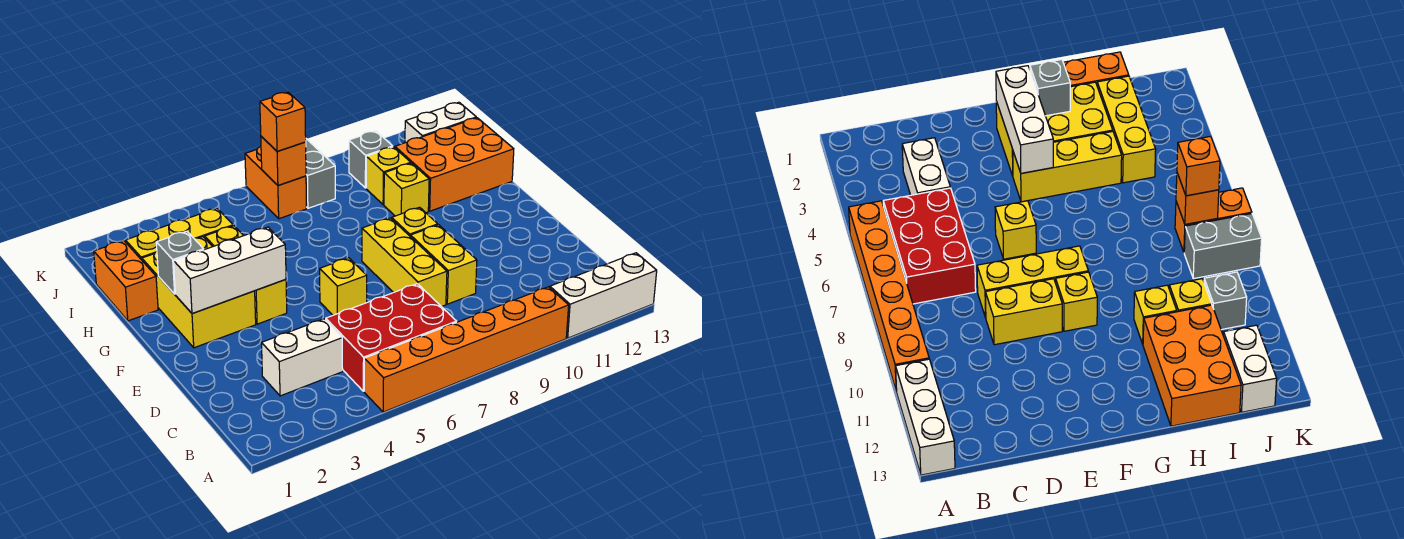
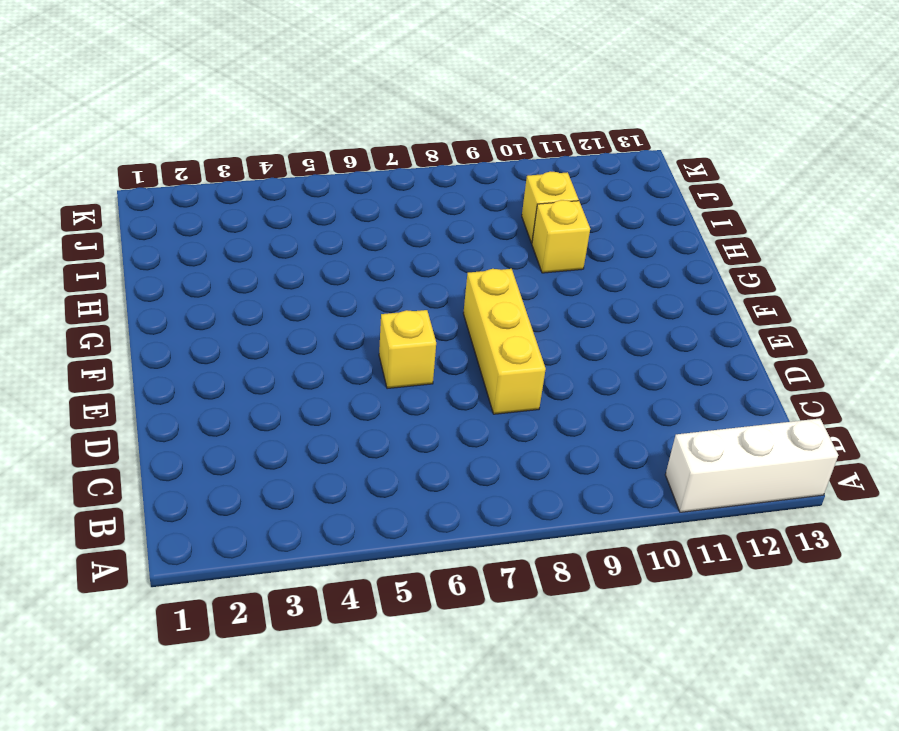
none -> orange brick A5:A10 level 1
none -> red brick B5:C7 level 1
none -> white brick C3:C4 level 1

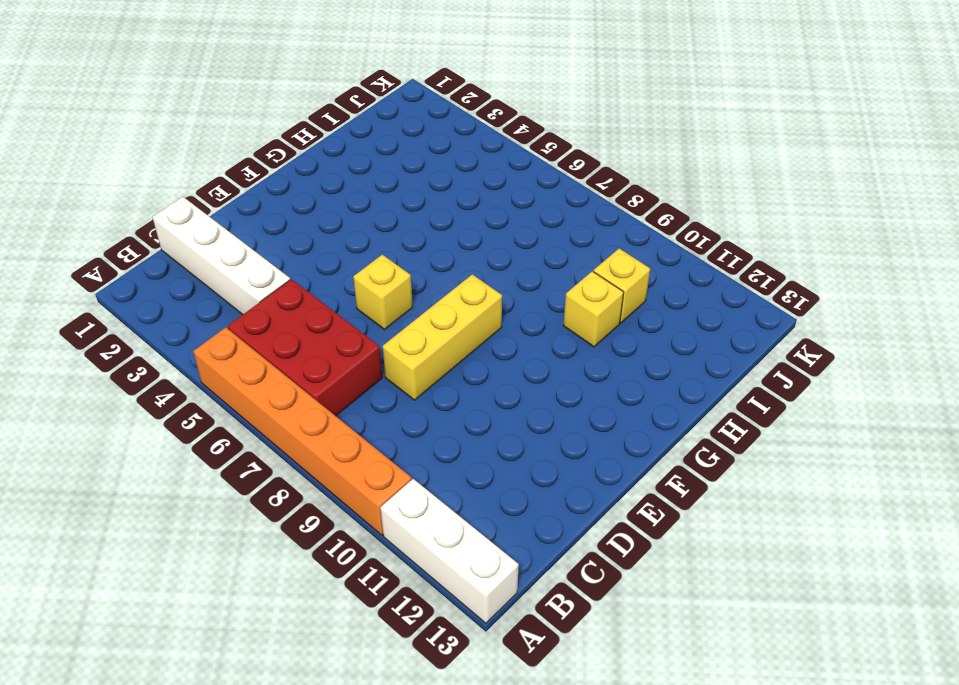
white brick C1:C4 level 1 -> white brick C3:C4 level 1
none -> yellow brick D9:E9 level 1
none -> yellow brick F2:H3 level 1
none -> yellow brick F4:H4 level 1

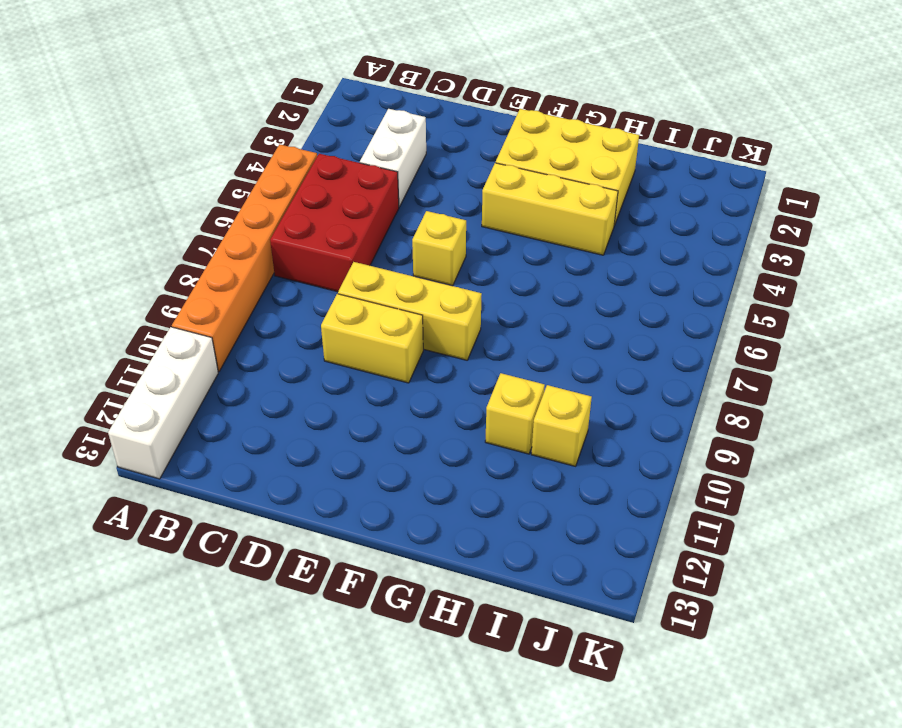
none -> yellow brick F9 level 1
none -> orange brick H1:I1 level 1
none -> orange brick H11:I13 level 1

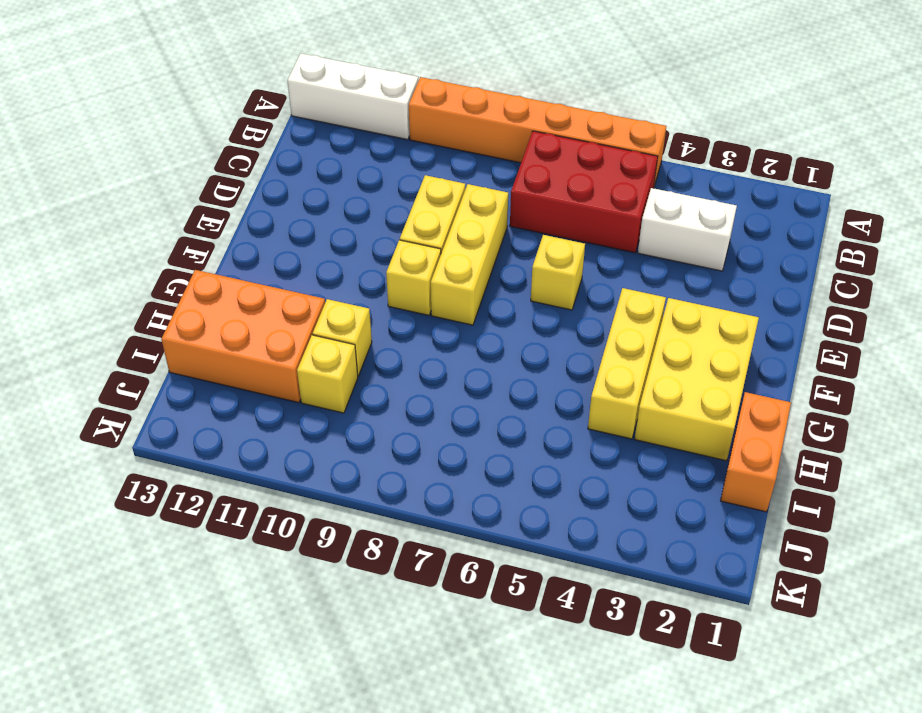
none -> yellow brick I2:I4 level 1
none -> orange brick J7:K7 level 1
none -> grey brick J8:K8 level 1

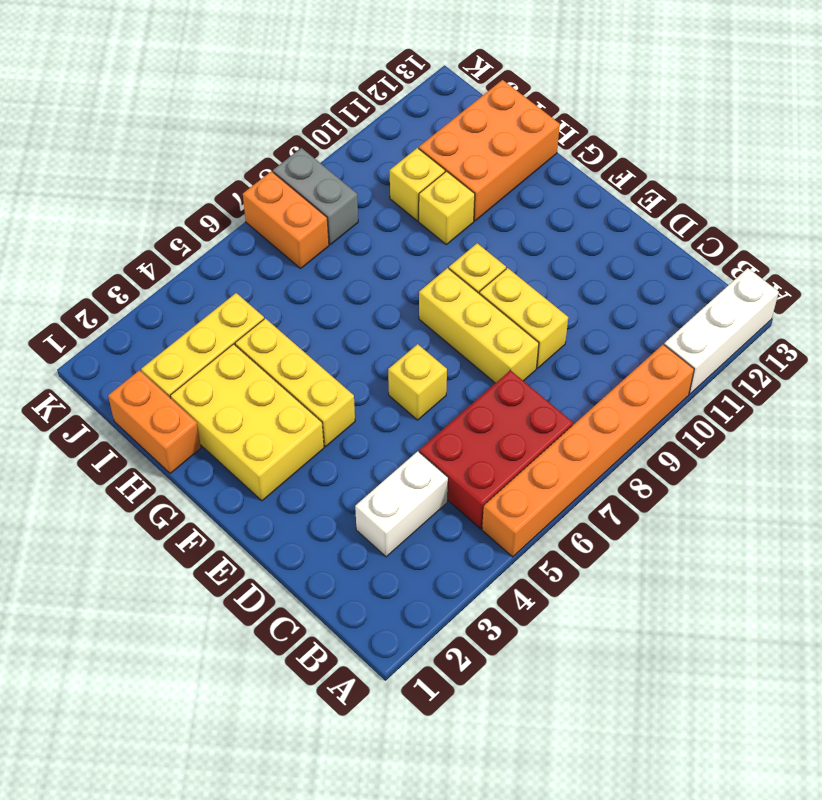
none -> grey brick J10 level 1
none -> white brick J12:J13 level 1
none -> white brick F2:F4 level 2

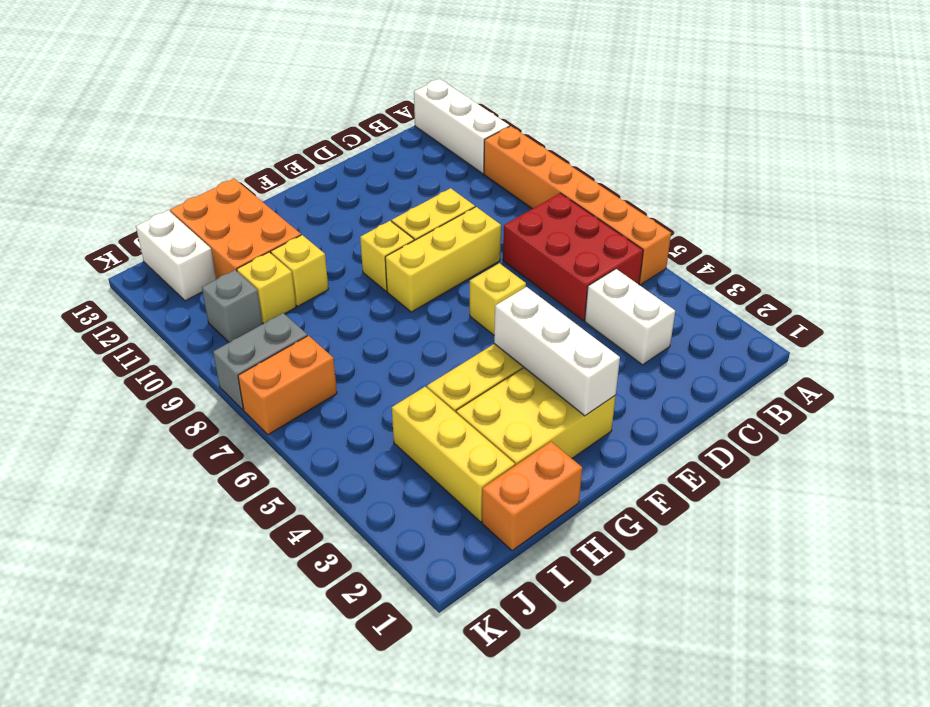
none -> grey brick G2 level 2
none -> orange brick J7 level 2
none -> orange brick J7 level 3

